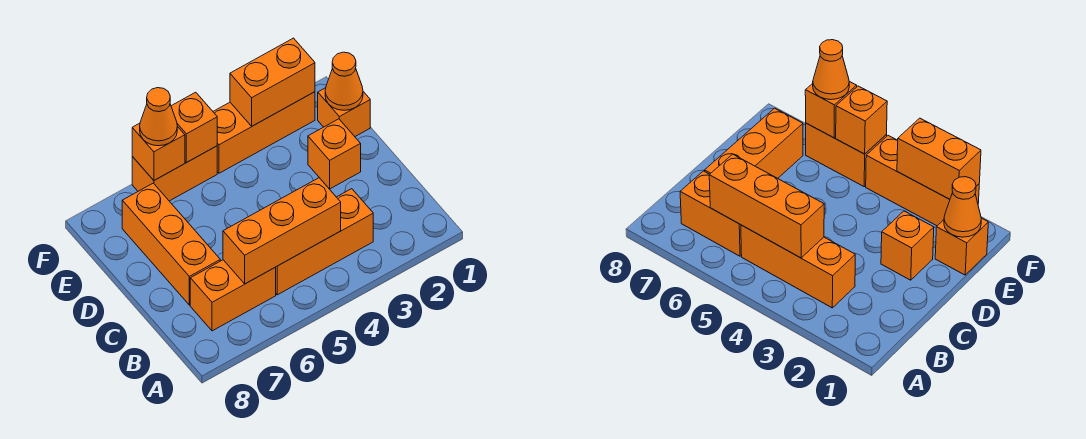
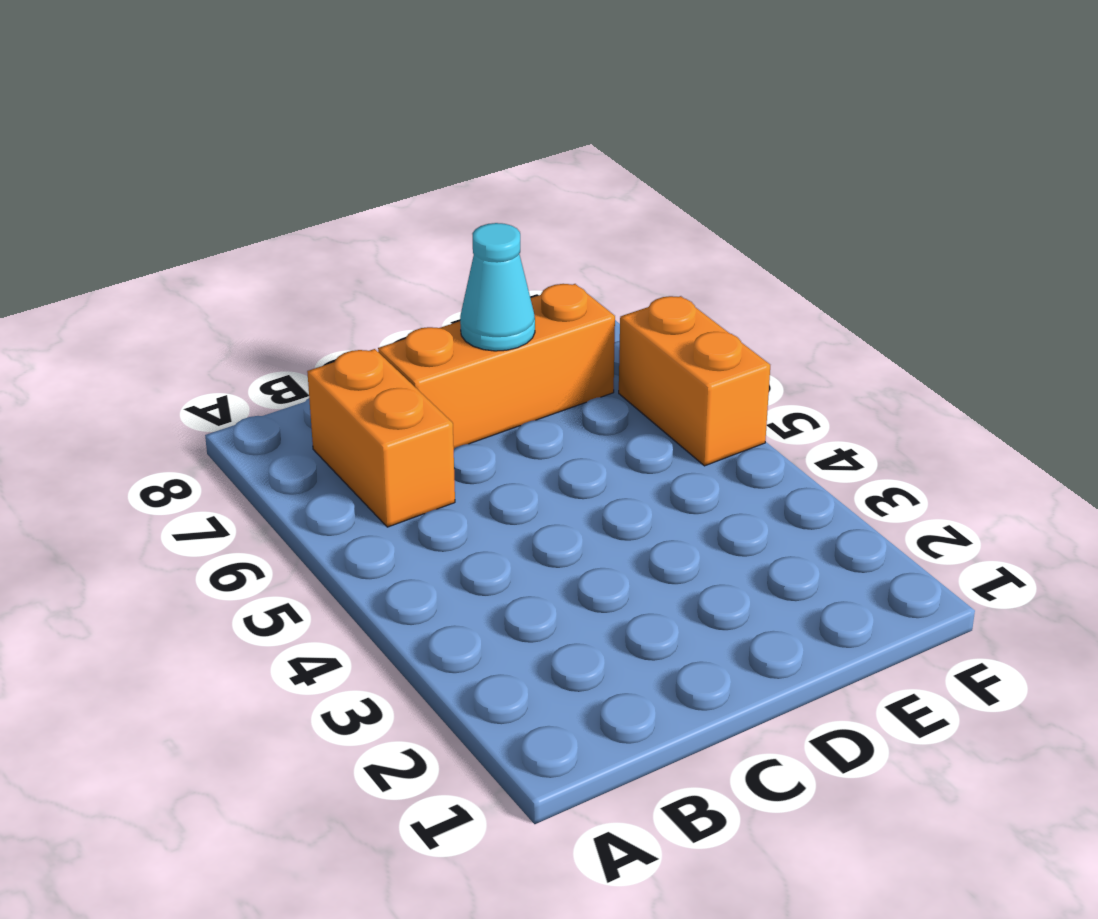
cyan cone D7 level 2 -> none
none -> orange brick B3:B5 level 1
none -> orange brick D2 level 1
none -> orange brick E1 level 1

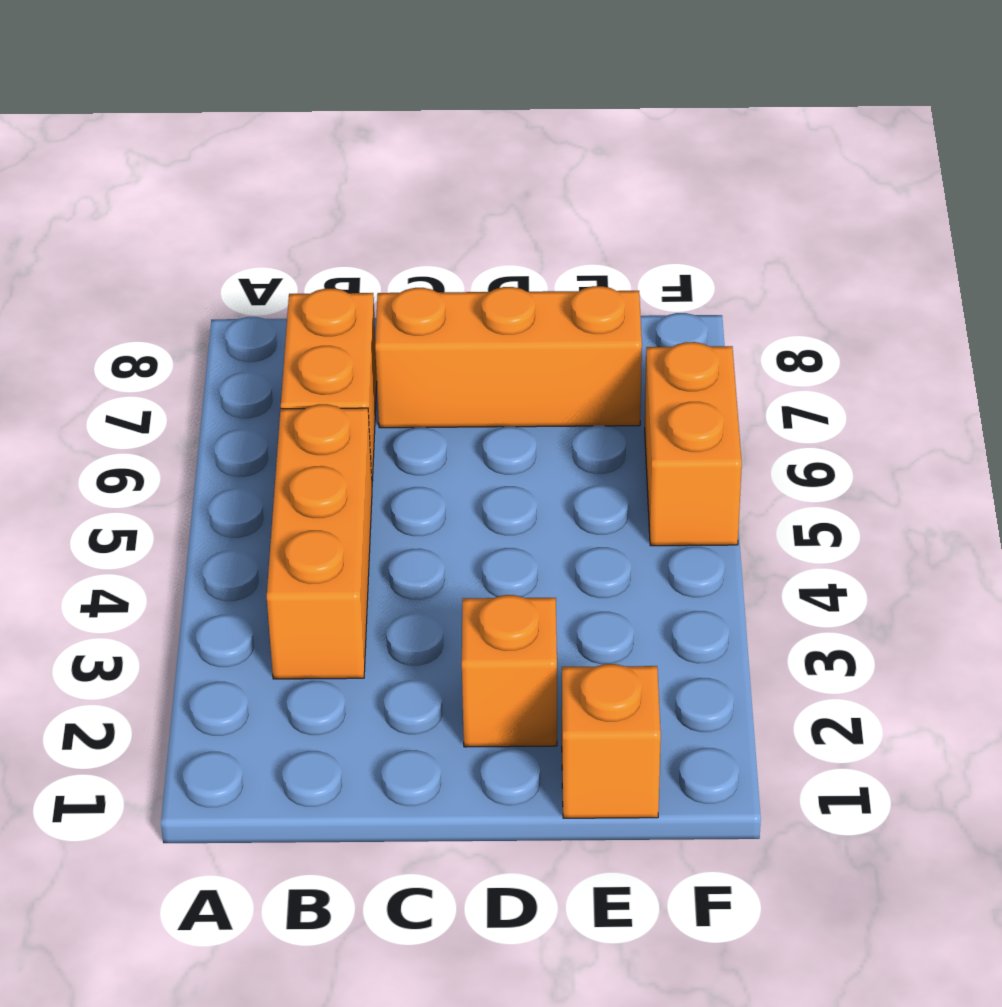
none -> orange brick F2:F4 level 1
none -> orange brick B4:B6 level 2
none -> orange cone E1 level 2

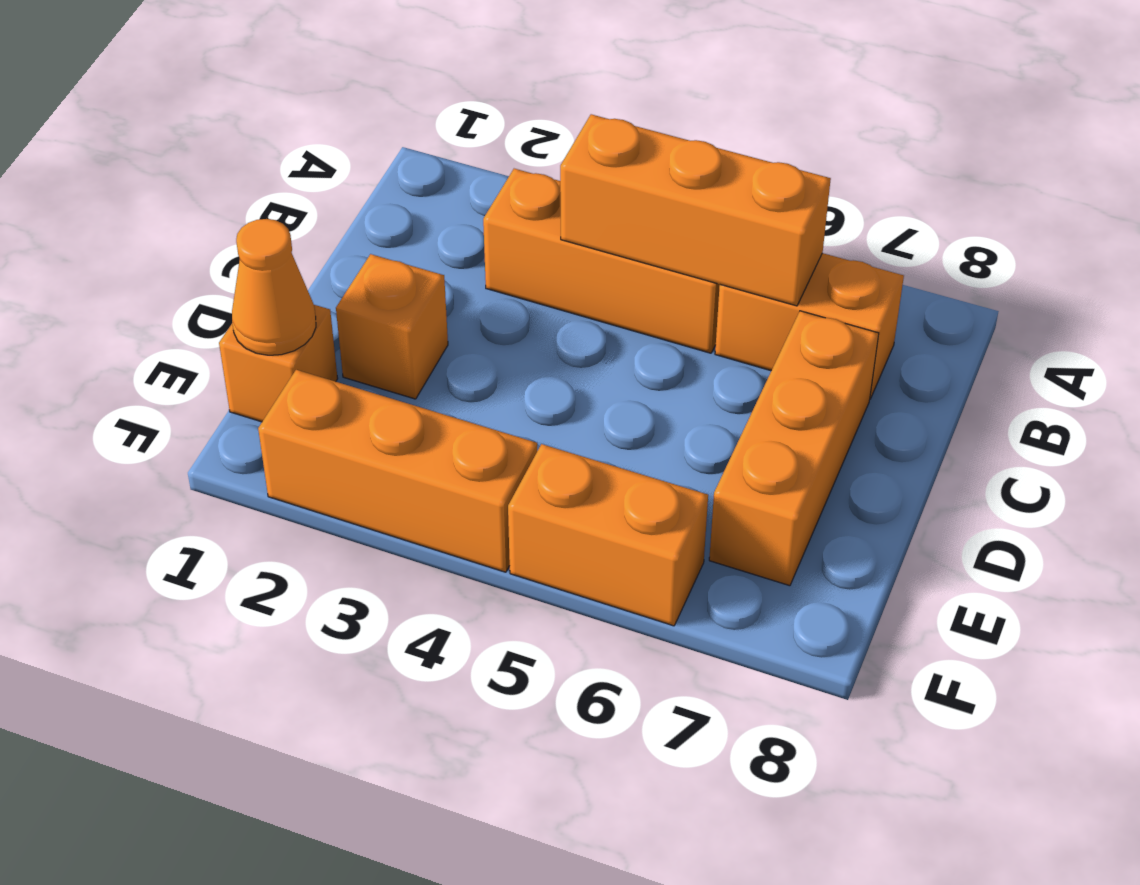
none -> orange brick F2:F3 level 2
none -> orange brick F5 level 2
none -> orange brick F6 level 2

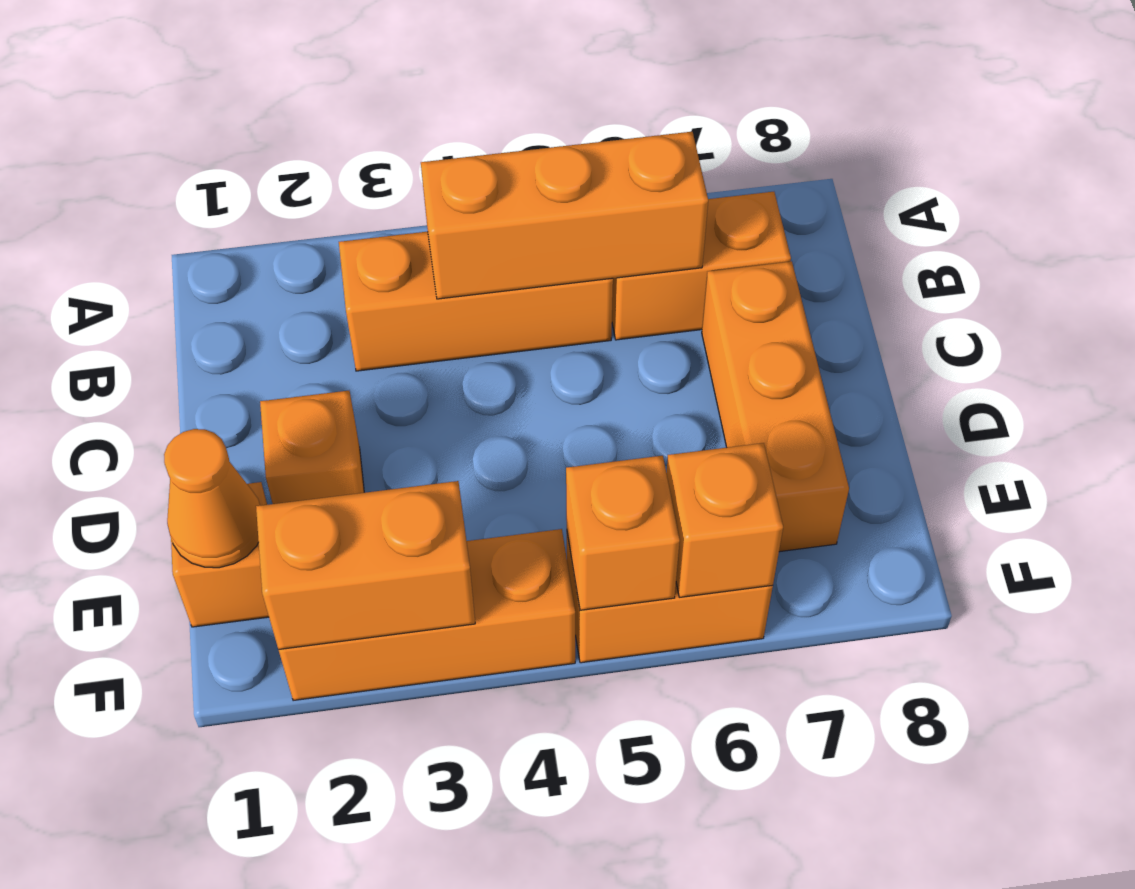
none -> orange cone F6 level 3

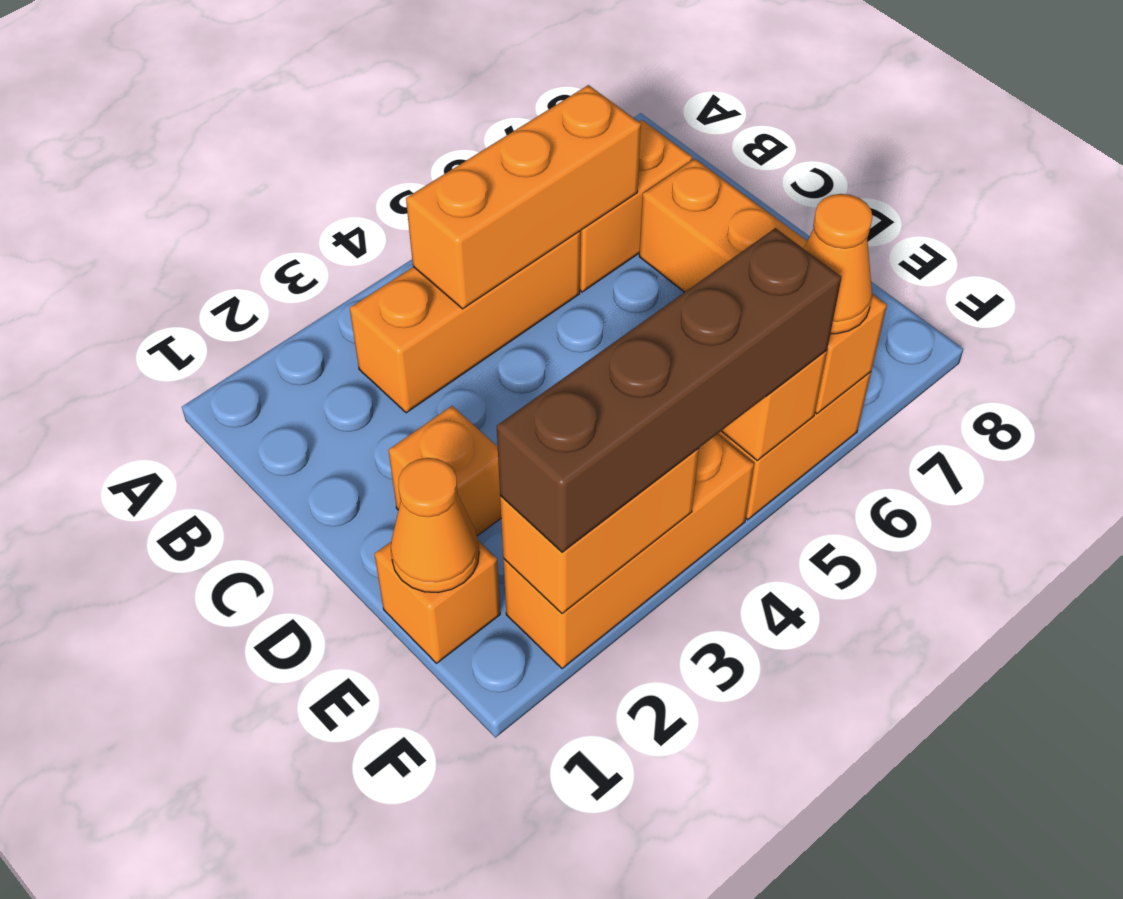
brown brick F2:F5 level 3 -> none

